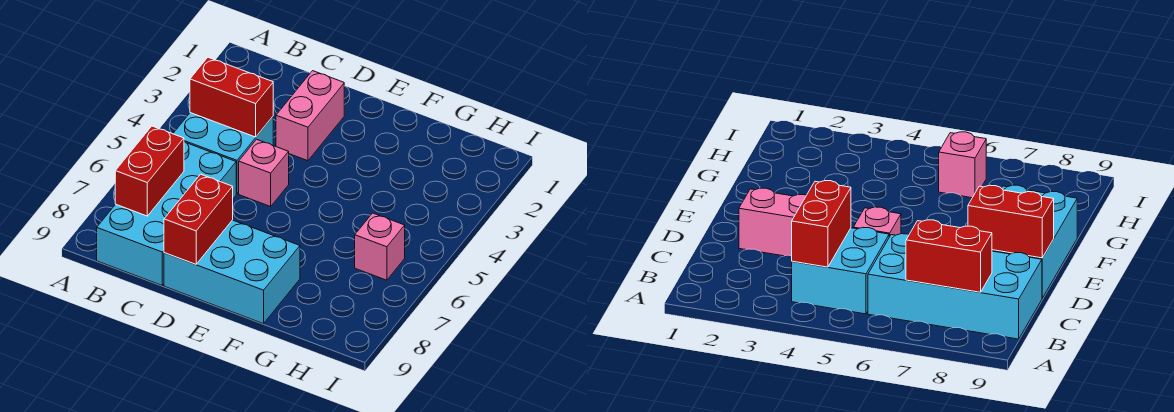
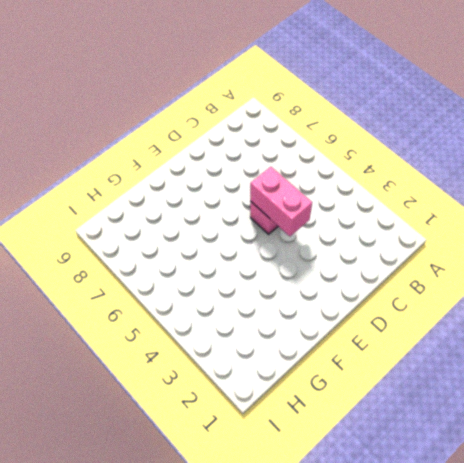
pink brick D4:D5 level 2 -> pink brick D2:D3 level 1
none -> cyan brick B4:C5 level 1
none -> cyan brick B6:C9 level 1

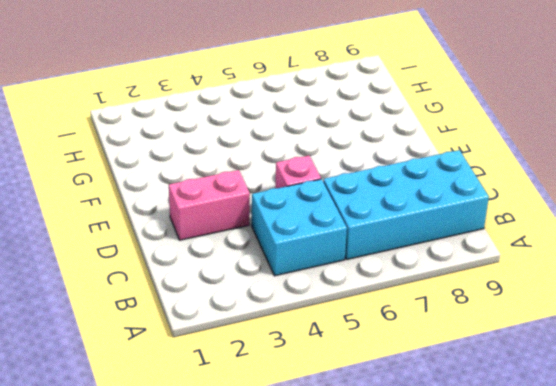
none -> cyan brick D8:F9 level 1
none -> pink brick H6 level 1

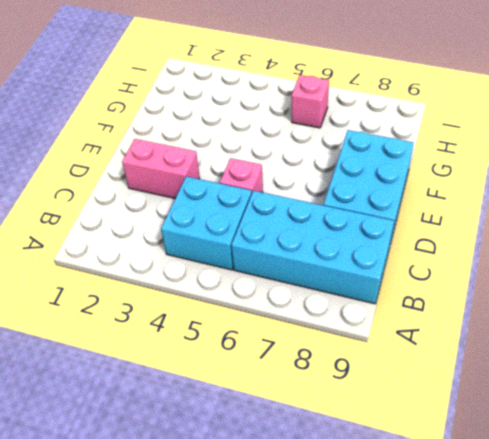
none -> red brick B4:C4 level 2
none -> red brick B7:B8 level 2

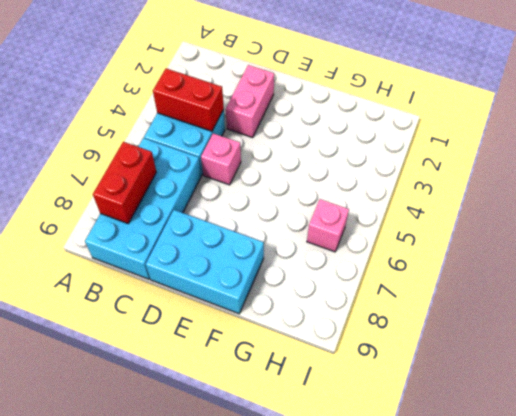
none -> red brick D8:D9 level 2

